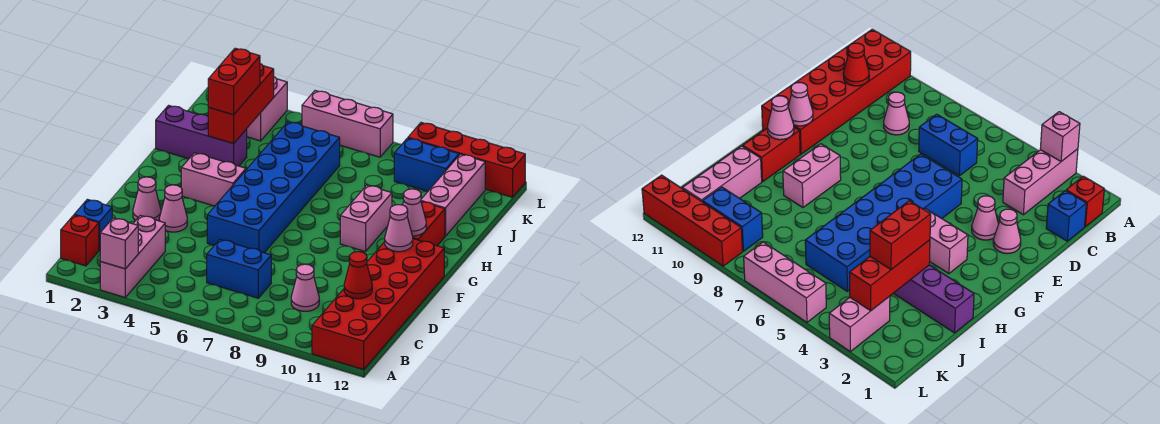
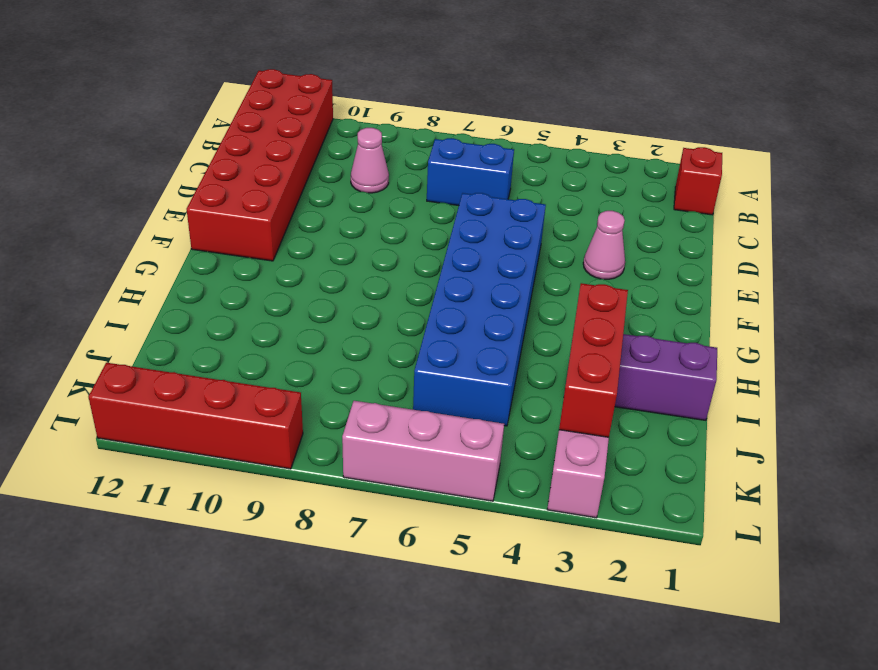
none -> pink brick A3:C3 level 1
none -> blue brick C1 level 1
none -> pink cone E2 level 1

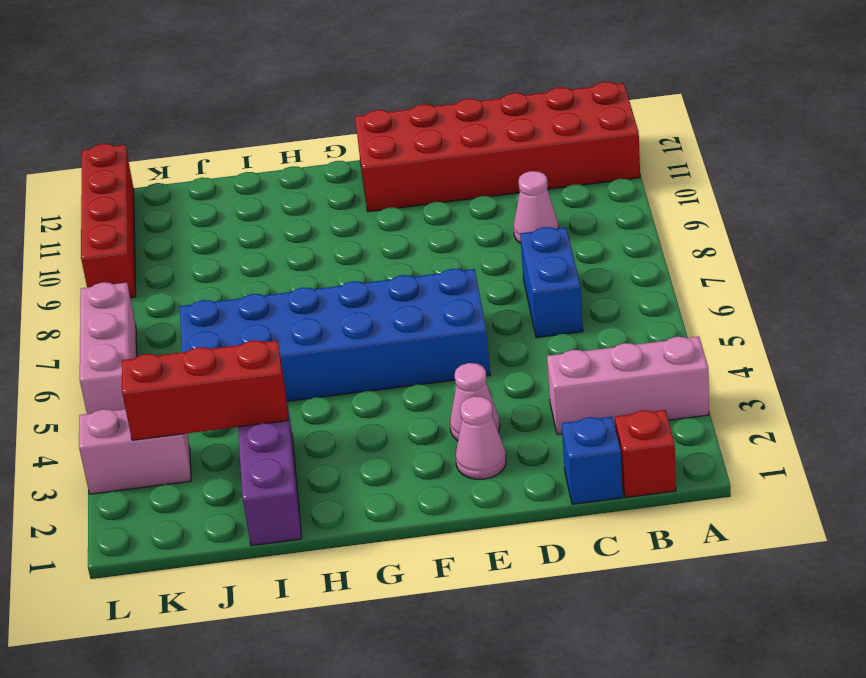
none -> pink brick G3:G4 level 1
none -> pink brick G9:H9 level 1
none -> red brick G11:H11 level 1

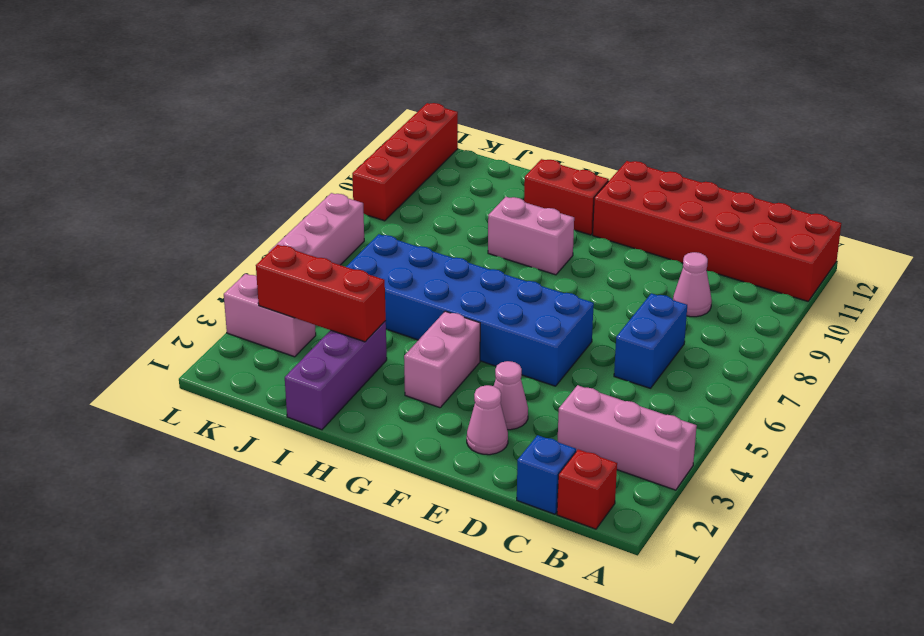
none -> pink brick I11:K11 level 1
none -> blue brick K9:K10 level 1
none -> pink brick A3 level 2

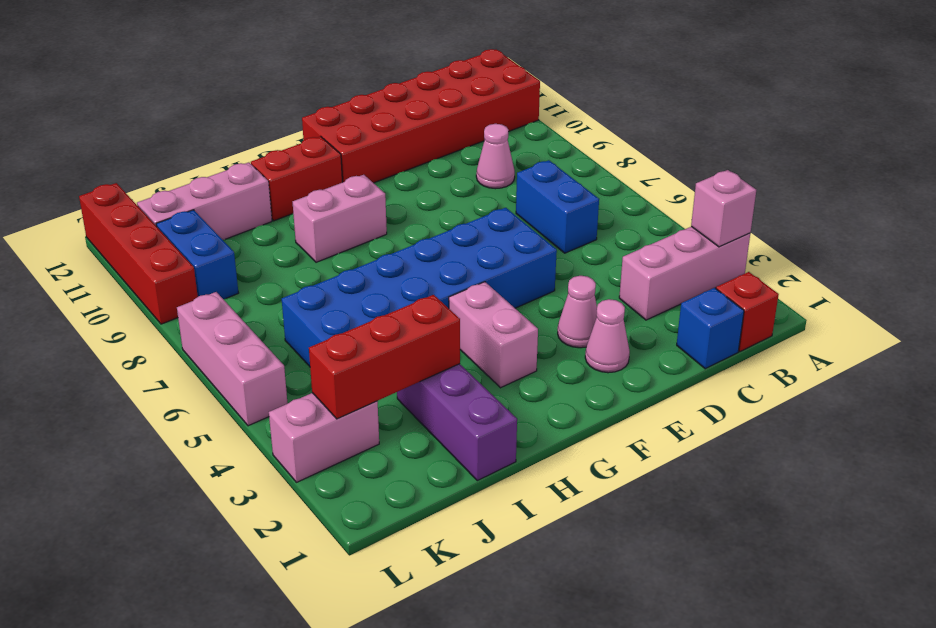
none -> red cone C11 level 2
none -> pink cone F11 level 2
none -> pink cone G11 level 2

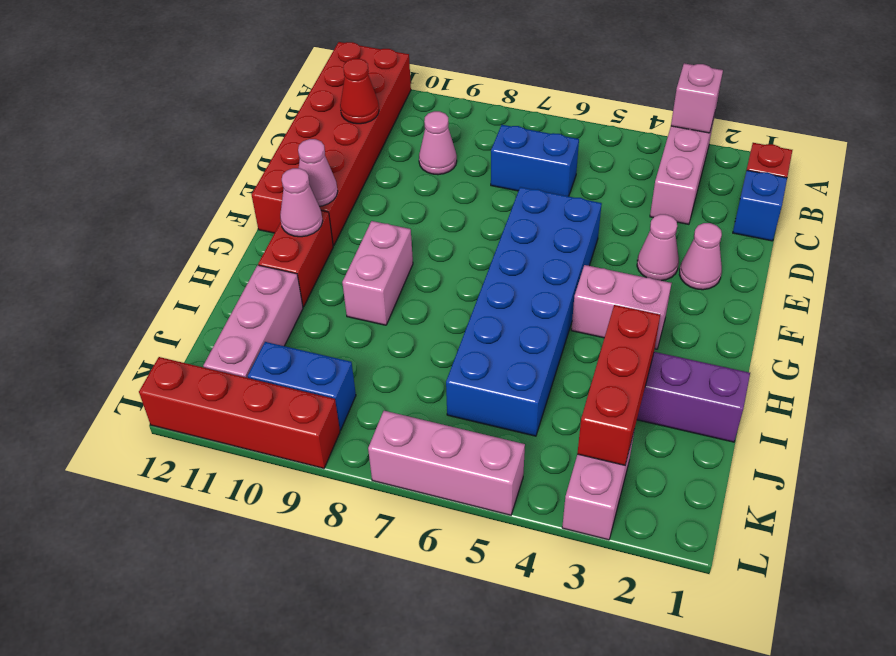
none -> red brick I3:J3 level 3

